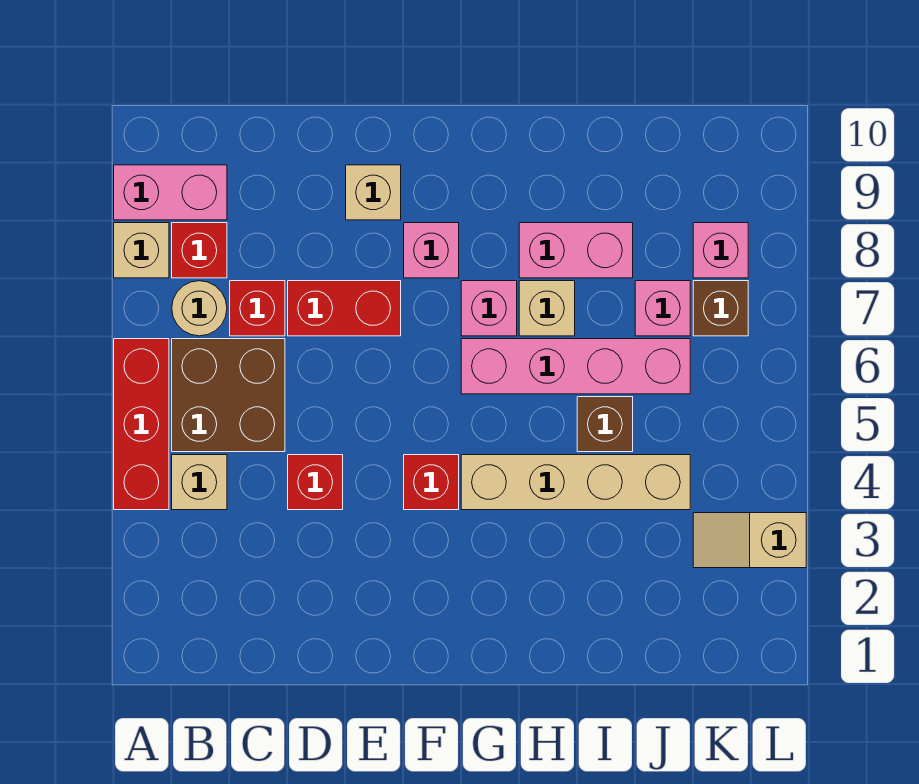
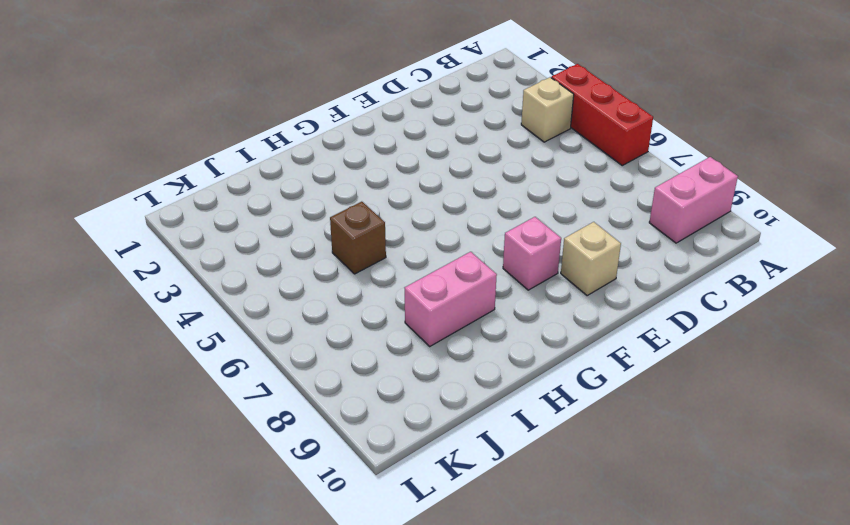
none -> tan brick A8 level 1
none -> brown brick B5:C6 level 1
none -> tan round brick B7 level 1

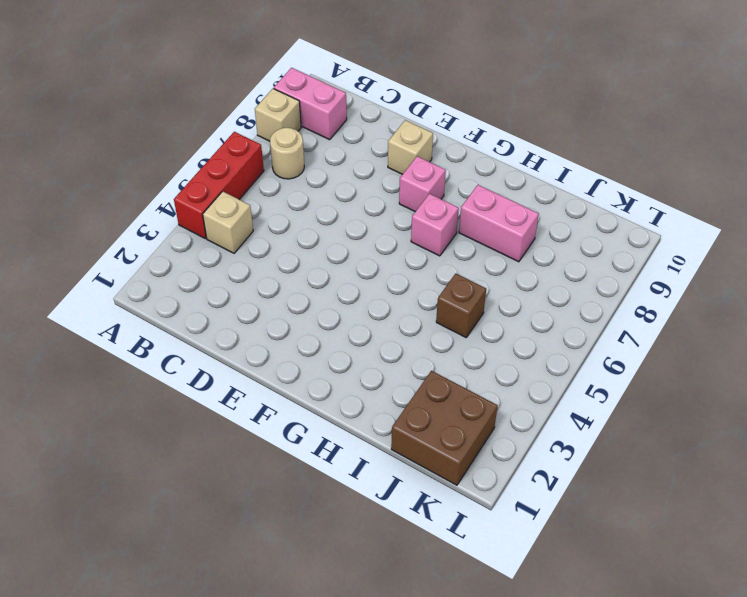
brown brick J1:K2 level 1 -> brown brick B5:C6 level 1
none -> red brick B8 level 1
none -> red brick C7 level 1
none -> red brick D4 level 1

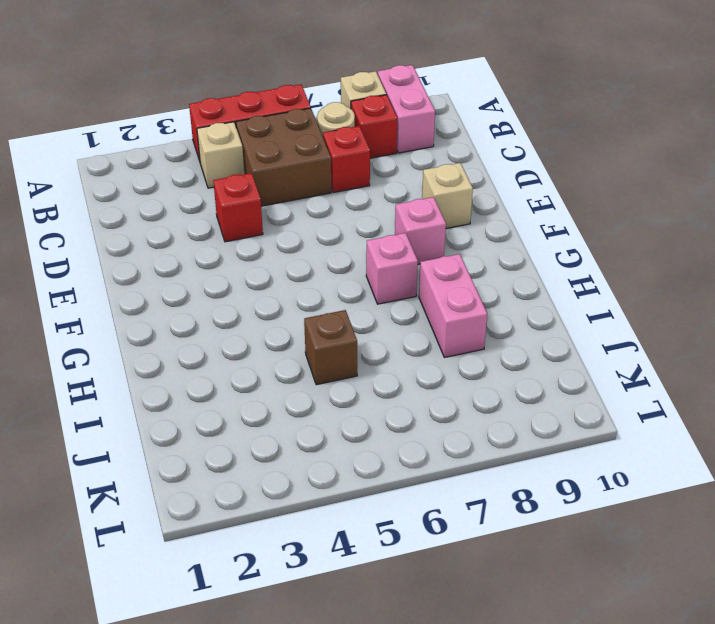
none -> red brick D7:E7 level 1
none -> red brick F4 level 1
none -> tan brick G4:J4 level 1

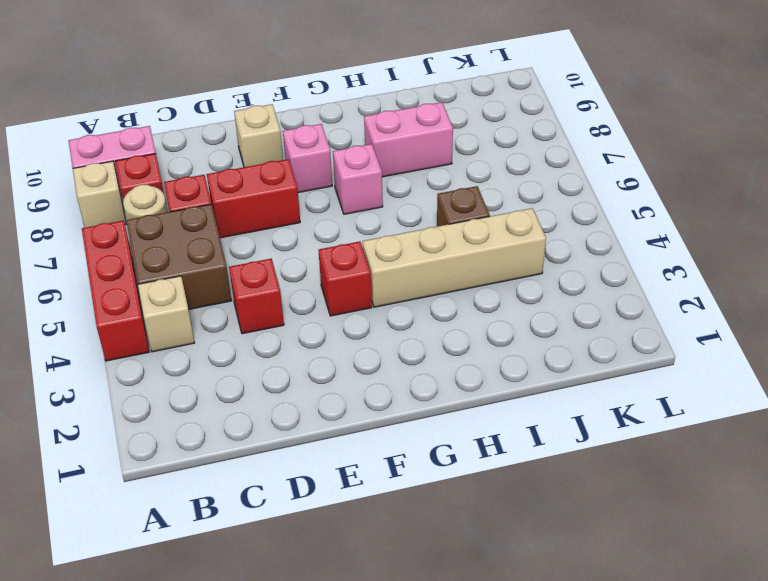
none -> pink brick G6:J6 level 1
none -> tan brick H7 level 1
none -> pink brick J7 level 1

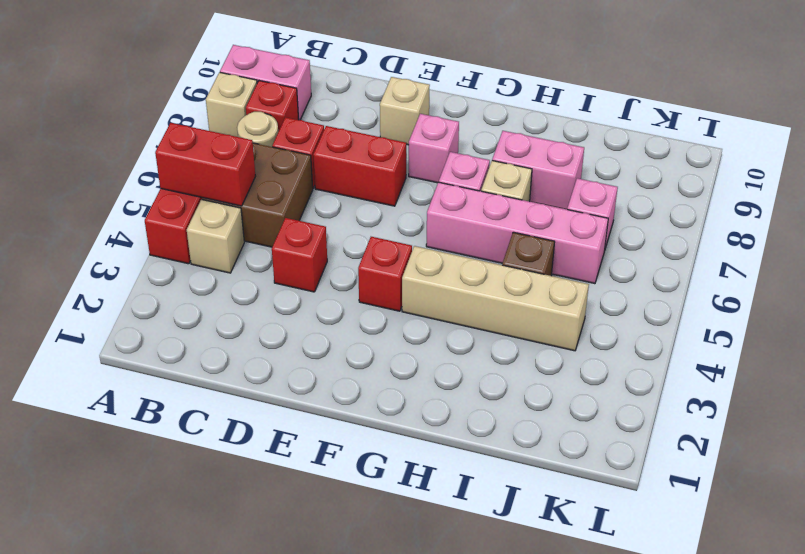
red brick A5:B5 level 2 -> none
none -> tan slope K3:L3 level 1 top L
none -> brown brick K7 level 1
none -> pink brick K8 level 1

